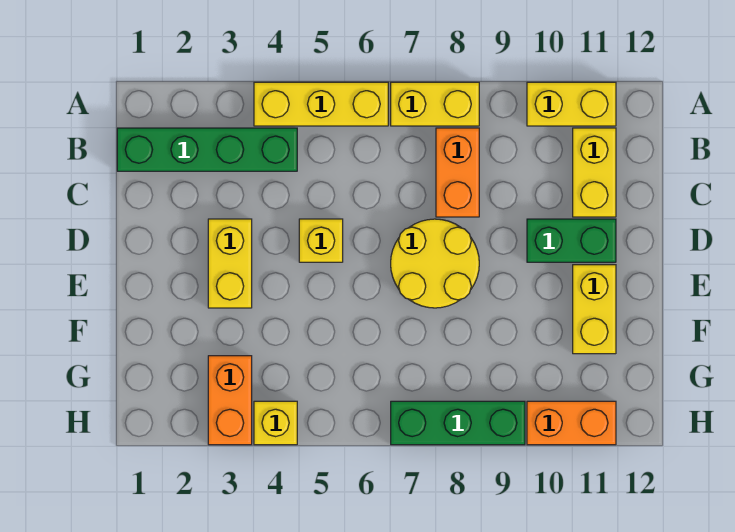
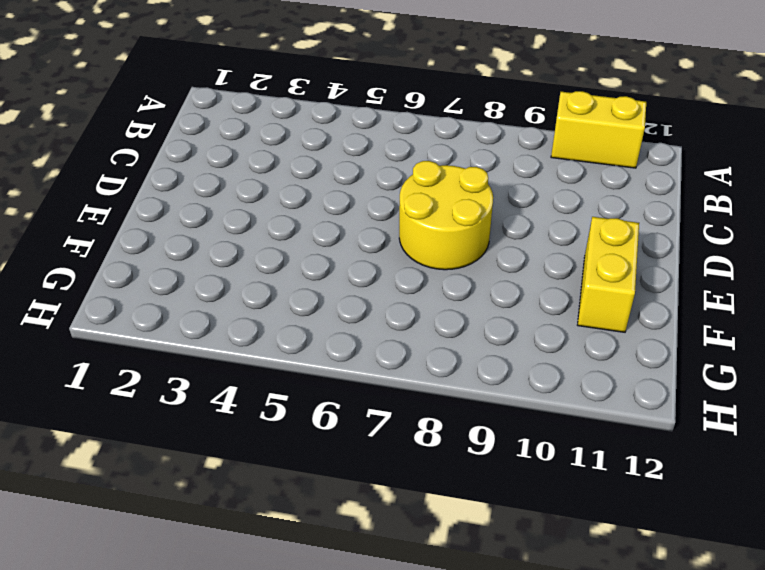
none -> yellow brick A4:A6 level 1
none -> yellow brick A7:A8 level 1
none -> green brick B1:B4 level 1

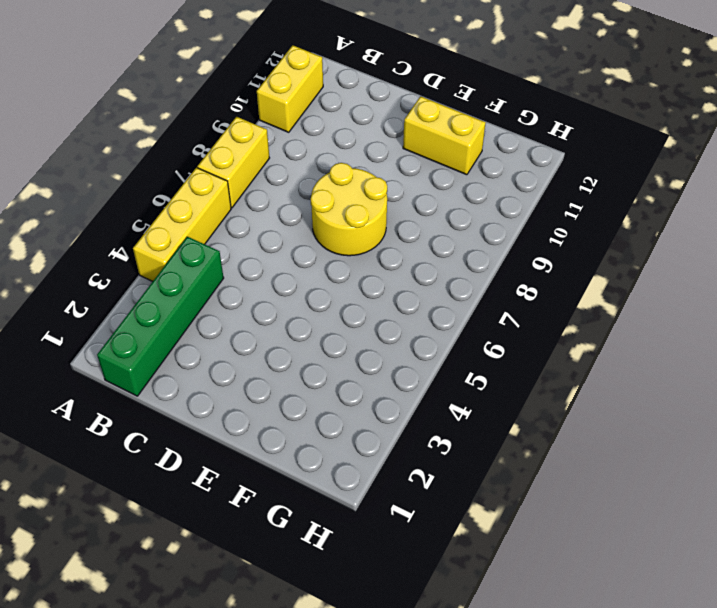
none -> orange brick B8:C8 level 1
none -> yellow brick B11:C11 level 1
none -> yellow brick D3:E3 level 1

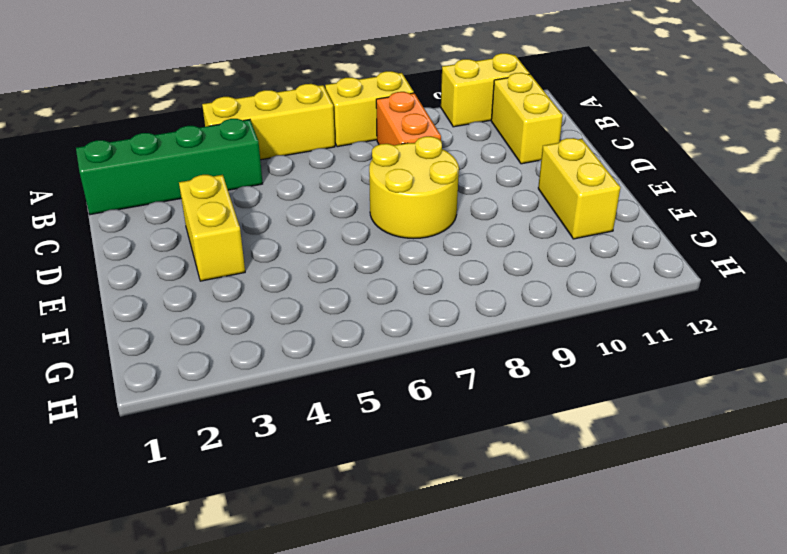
none -> yellow brick D5 level 1
none -> green brick D10:D11 level 1
none -> orange brick G3:H3 level 1

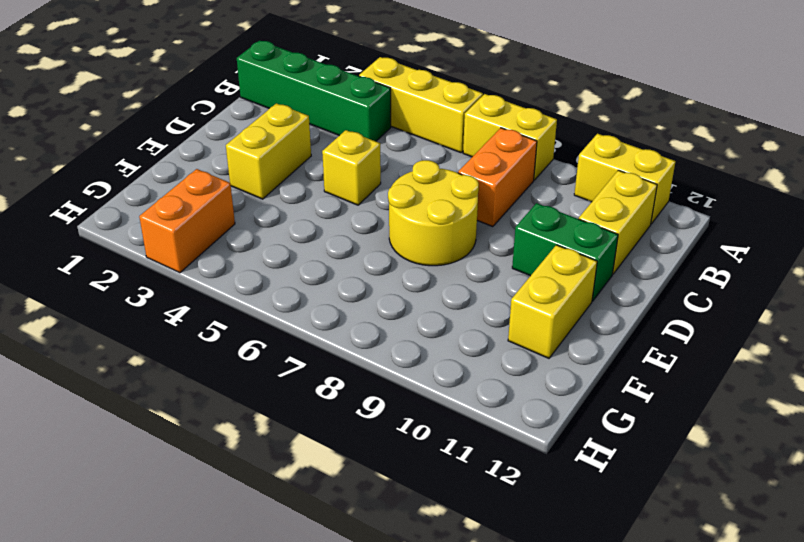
none -> yellow brick H4 level 1
none -> green brick H7:H9 level 1
none -> orange brick H10:H11 level 1

